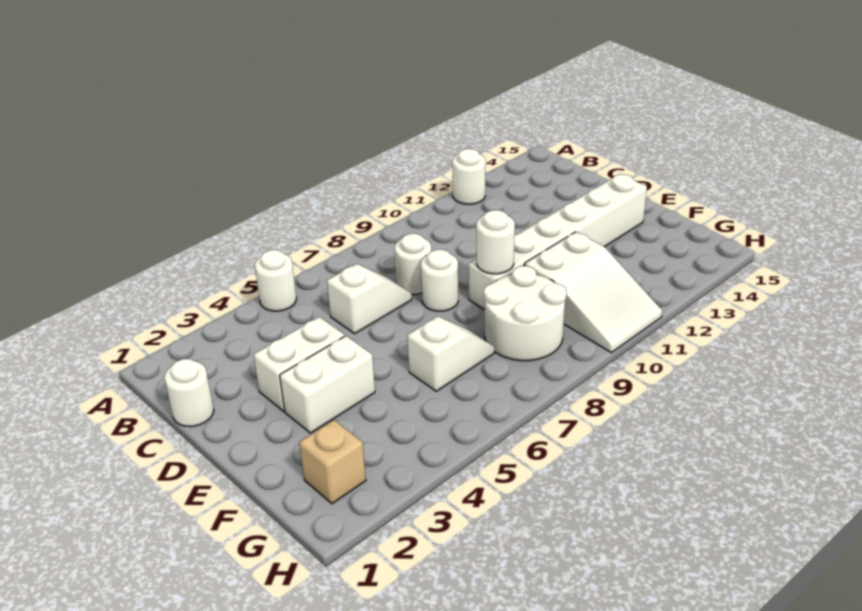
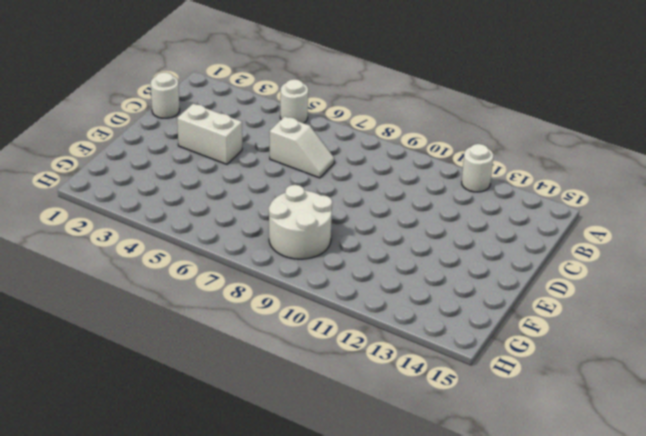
none -> white round brick C8 level 1
none -> white round brick D8 level 1
none -> white brick E3:E4 level 1

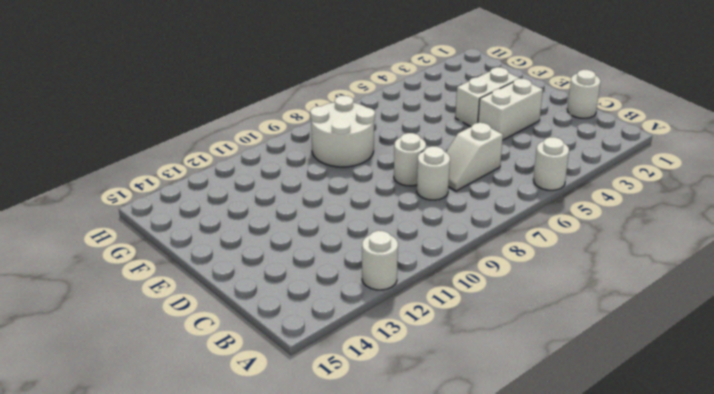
none -> white brick E9:E14 level 1
none -> white slope F6:F7 level 1 top 6
none -> white slope F10:H11 level 1 top F

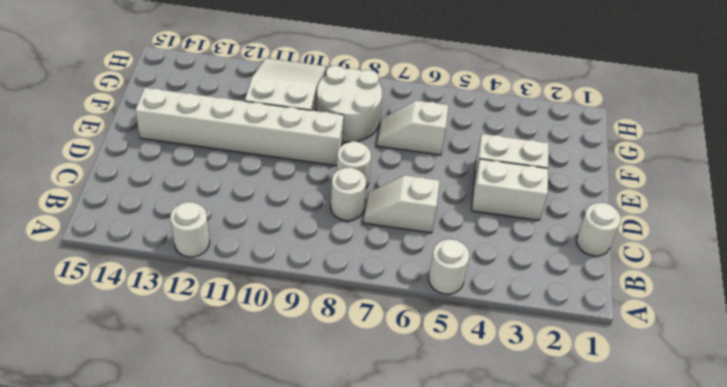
none -> tan brick G2 level 1
none -> white round brick E9 level 2

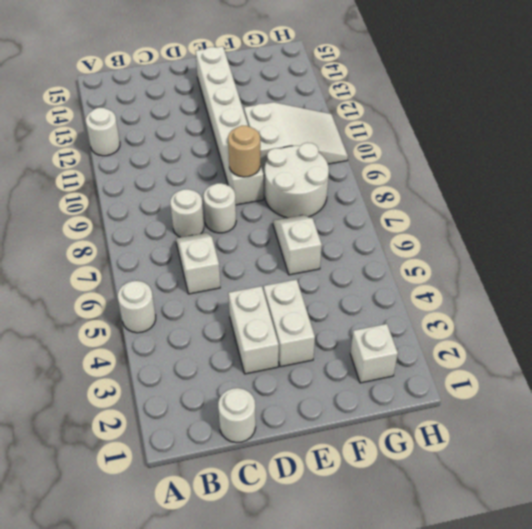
tan round brick E9 level 2 -> white round brick E9 level 2
white brick G2 level 1 -> tan brick G2 level 1

